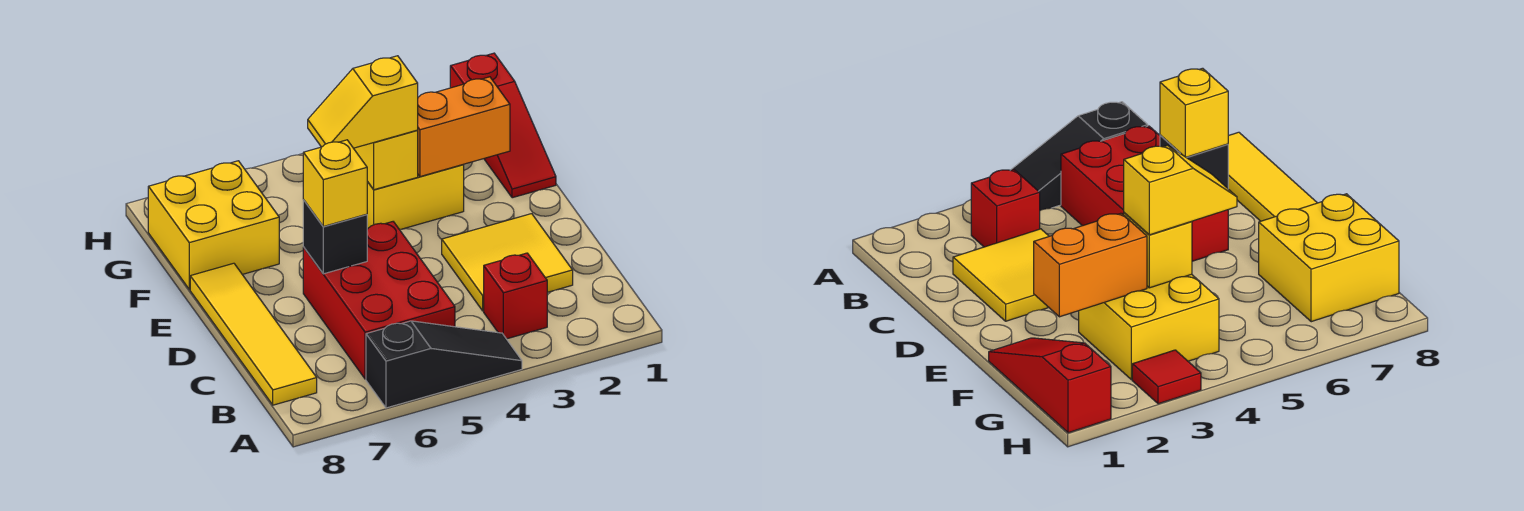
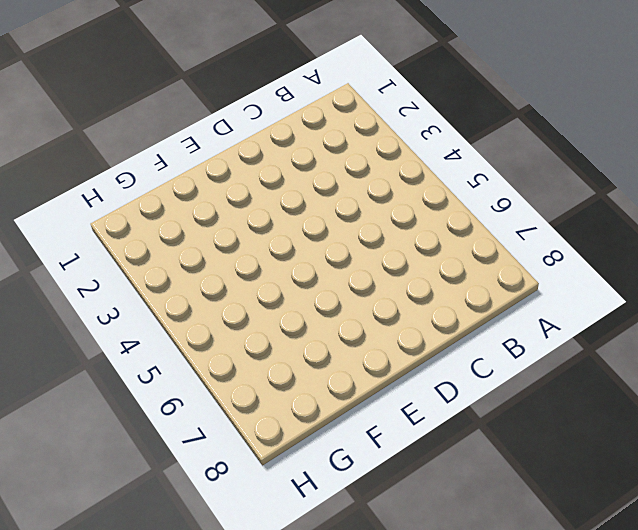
none -> black slope A4:A6 level 1 top 6
none -> red brick B3 level 1
none -> red brick B5:D6 level 1

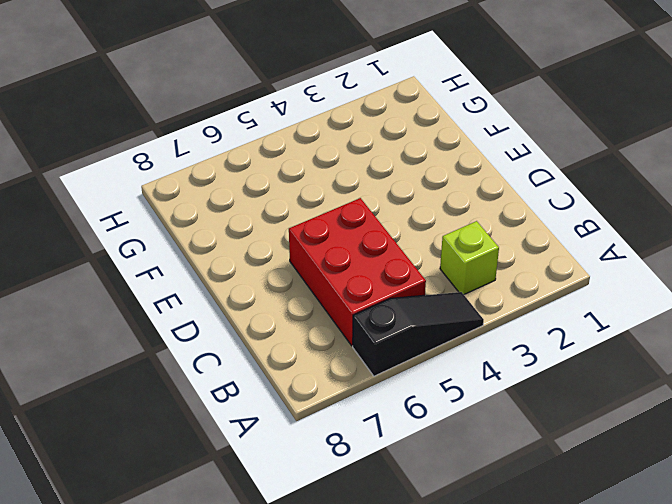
lime brick B3 level 1 -> red brick B3 level 1
none -> yellow tile B8:E8 level 1
none -> yellow tile C2:D3 level 1
none -> red slope F1:H1 level 1 top H

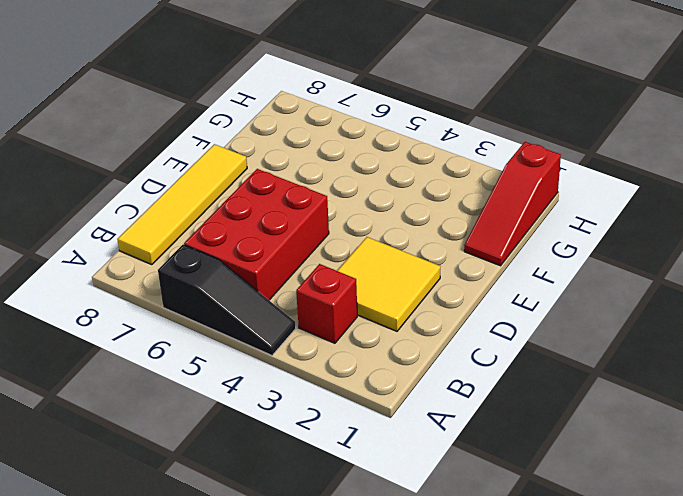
none -> yellow brick F3:G4 level 1
none -> yellow brick F7:G8 level 1
none -> red tile H3 level 1

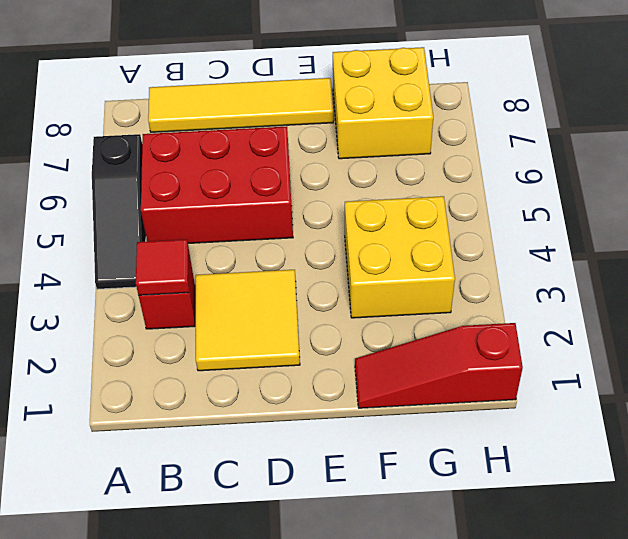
red tile B3 level 2 -> red tile H3 level 1
none -> black brick D6 level 2
none -> orange brick F2:F3 level 2
none -> yellow brick F4 level 2

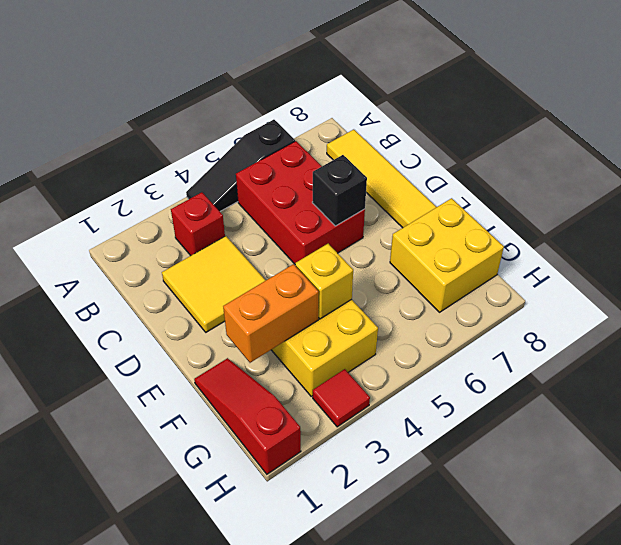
none -> yellow brick D6 level 3
none -> yellow slope F4:F5 level 3 top 4

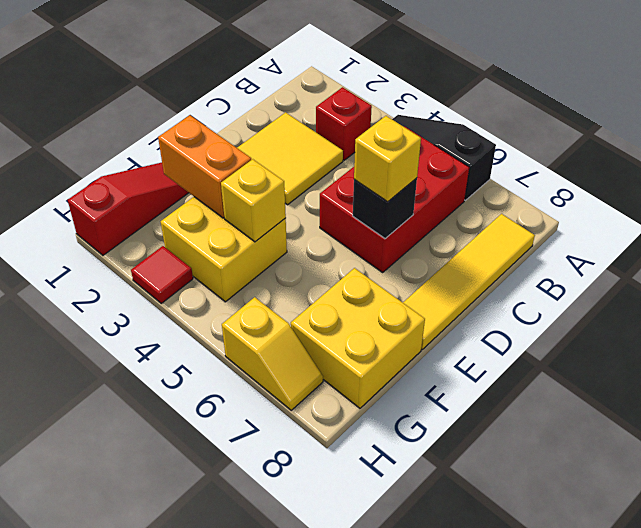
yellow slope H6:H7 level 1 top 6 -> yellow slope F4:F5 level 3 top 4

